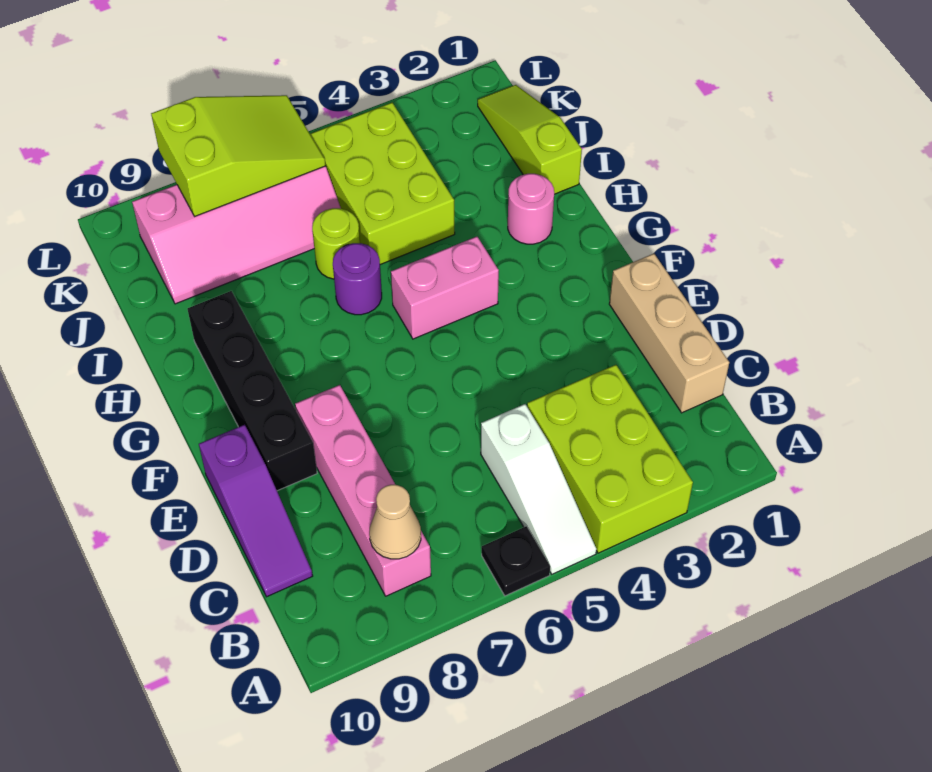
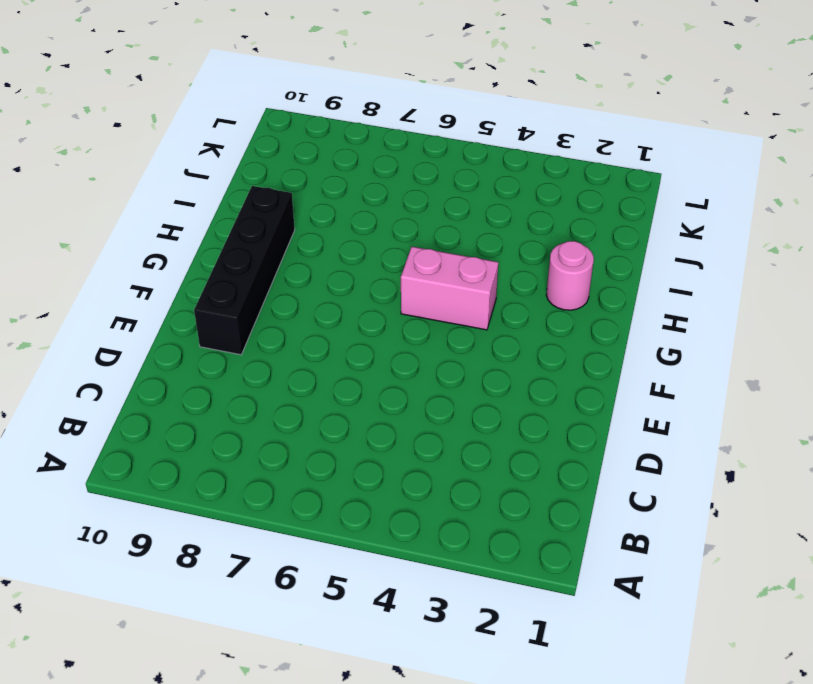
none -> lime brick A3:C4 level 1
none -> white slope A5:C5 level 1 top C
none -> black plate A6 level 1

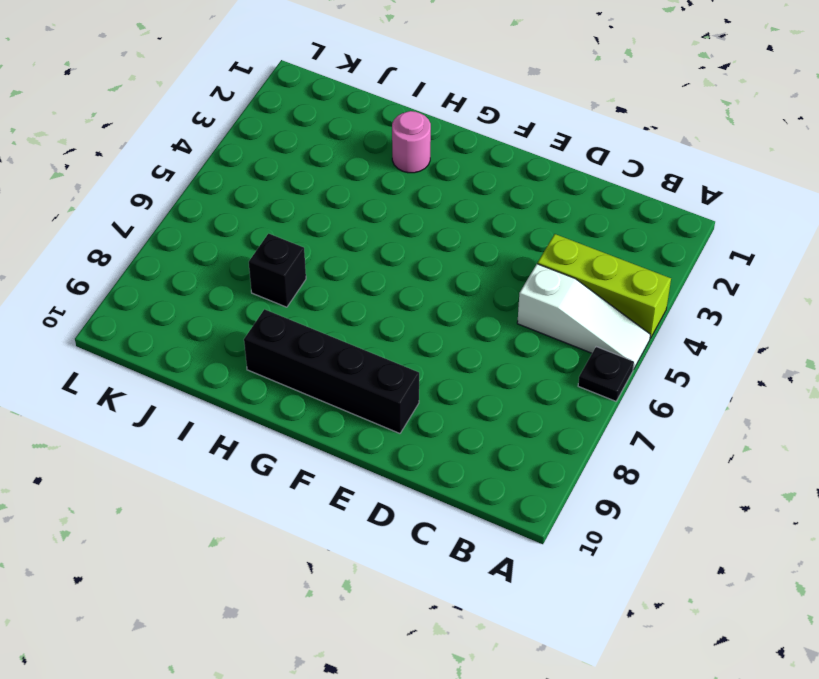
lime brick A4:C4 level 1 -> lime brick A3:C4 level 1
black brick I7 level 1 -> none
none -> pink brick B8:E8 level 1
none -> tan brick C1:E1 level 1
none -> purple slope C10:E10 level 1 top E

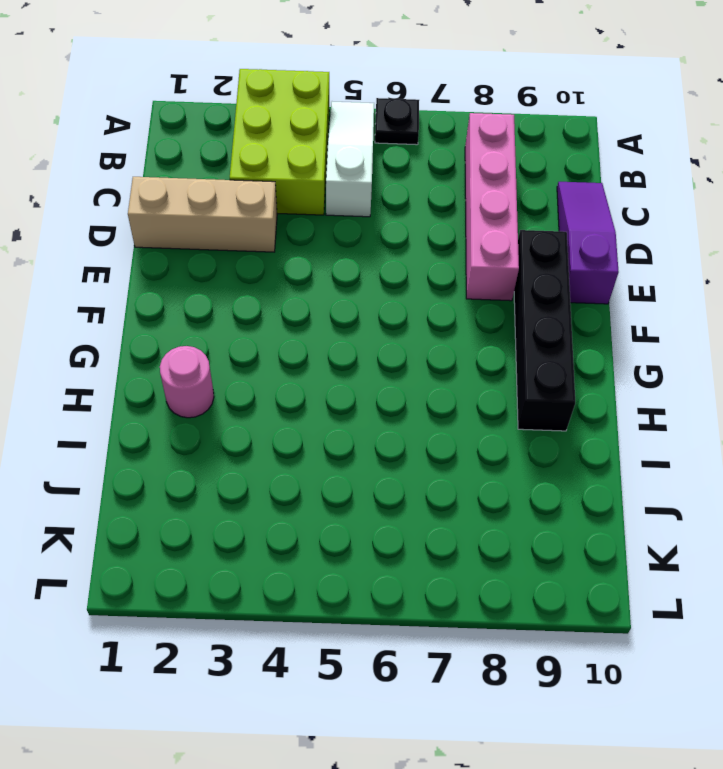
tan brick D1:D3 level 1 -> tan brick C1:E1 level 1
none -> pink brick G4:G5 level 1
none -> purple round brick H6 level 1
none -> lime slope I1:K1 level 1 top I

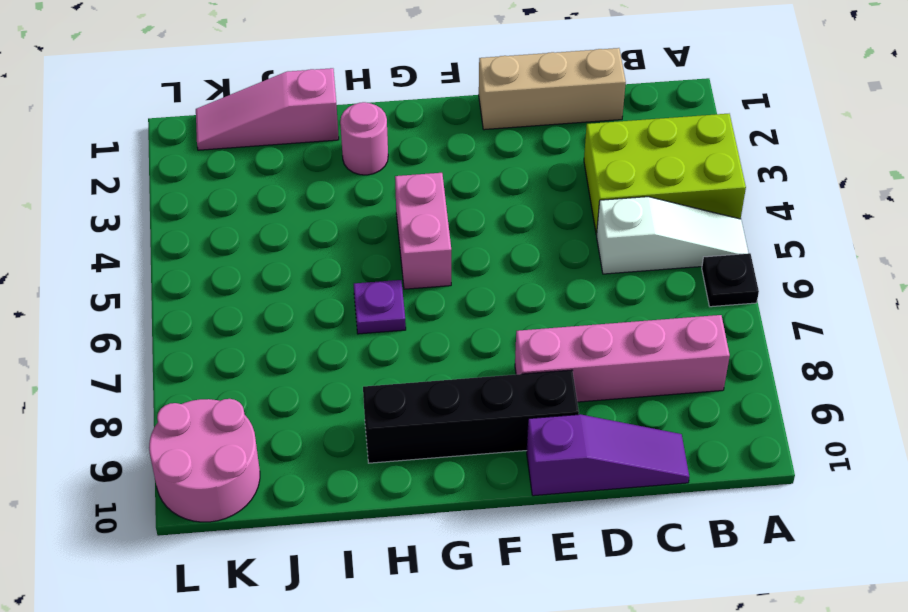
purple plate H6 level 1 -> purple round brick H6 level 1
pink slope I1:K1 level 1 top I -> lime slope I1:K1 level 1 top I
pink round brick K9:L10 level 1 -> pink slope J6:K9 level 1 top K
none -> lime brick I4:K5 level 1
none -> lime round brick I6 level 1
none -> tan cone B8 level 2

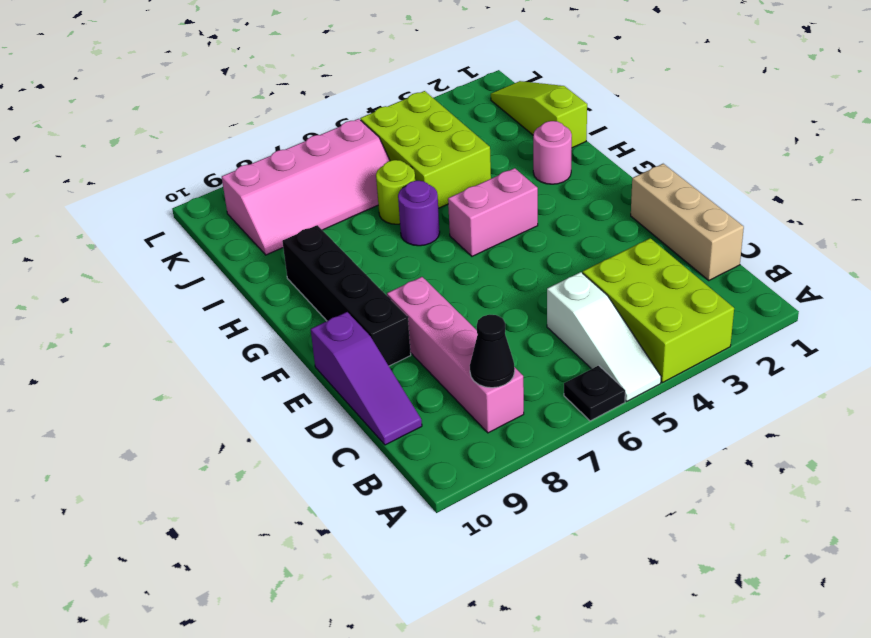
black cone B8 level 2 -> tan cone B8 level 2
none -> lime slope K6:L8 level 2 top 8

